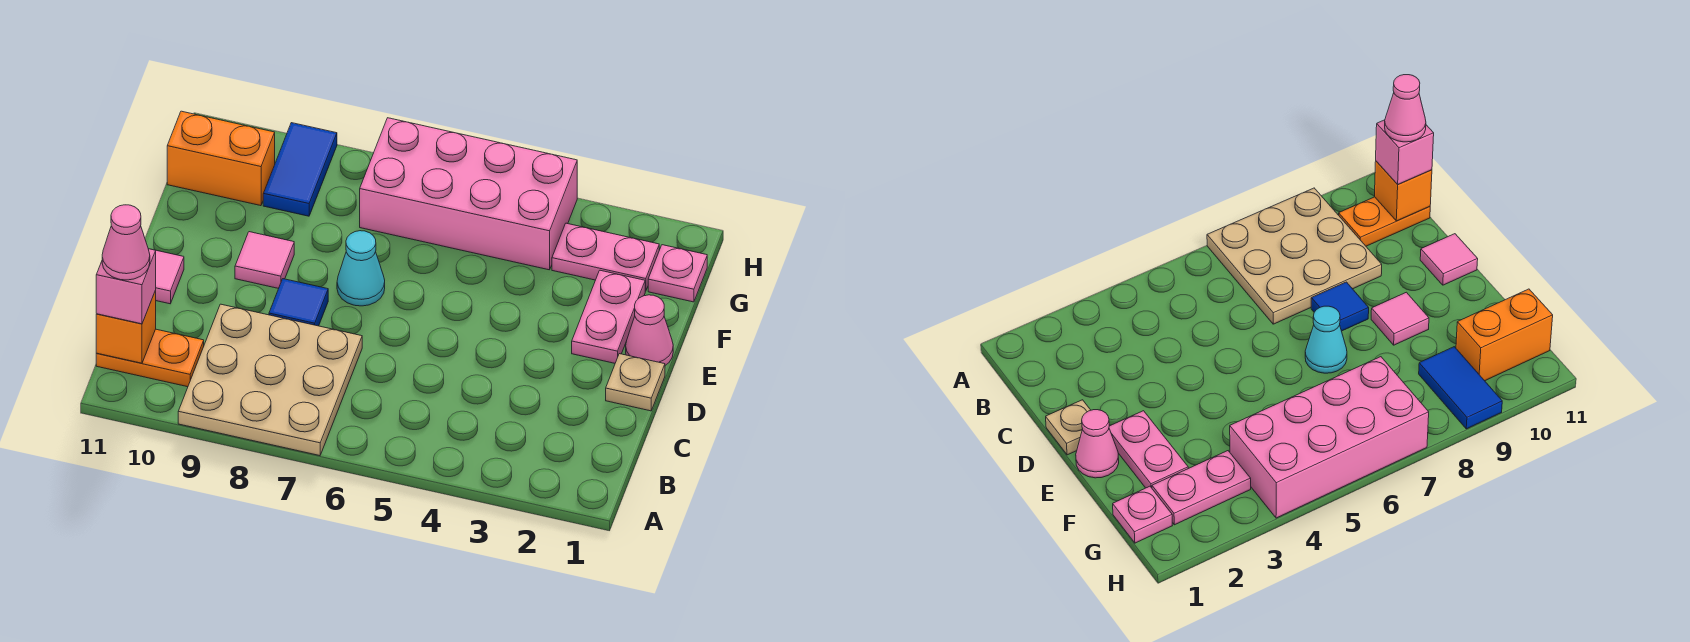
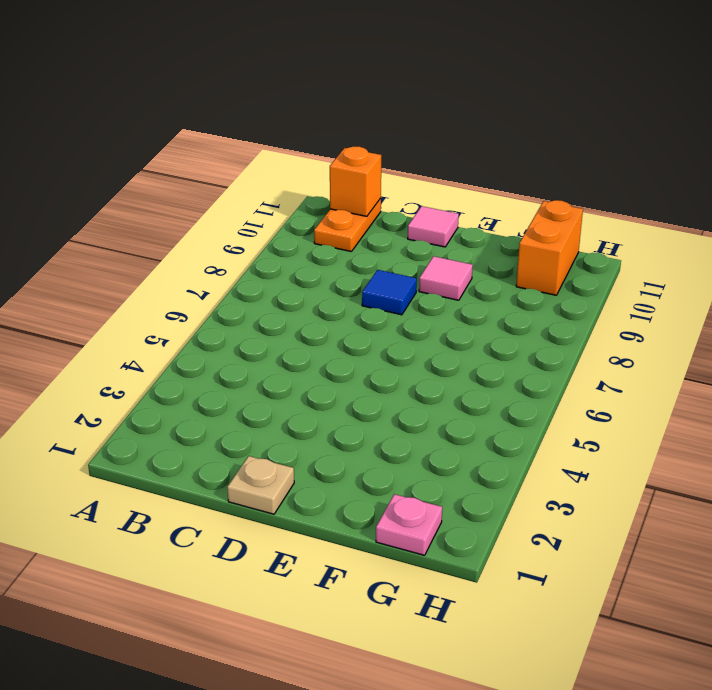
none -> tan plate A7:C9 level 1
none -> pink cone E1 level 1
none -> pink plate E2:F2 level 1

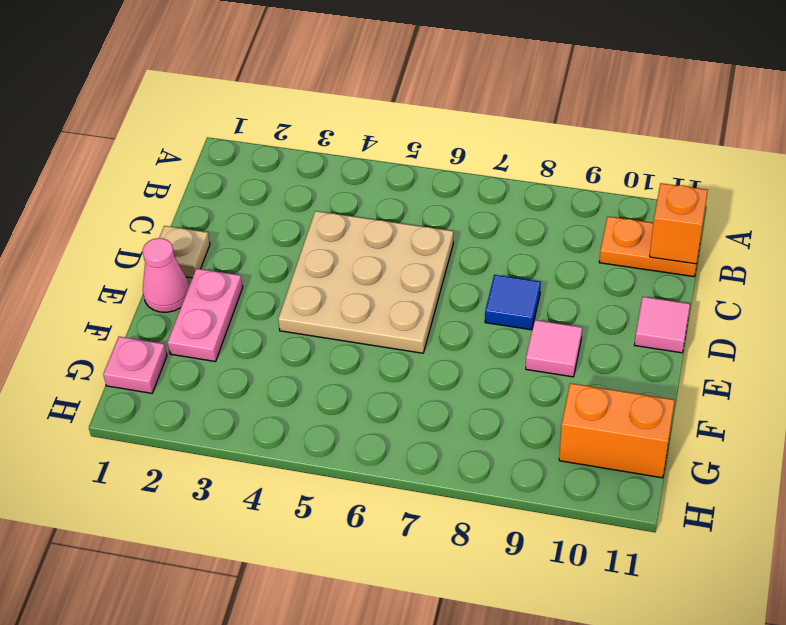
tan plate C4:E6 level 1 -> tan plate A7:C9 level 1
none -> cyan cone E7 level 1
none -> pink plate G2:G3 level 1
none -> pink brick G4:H7 level 1

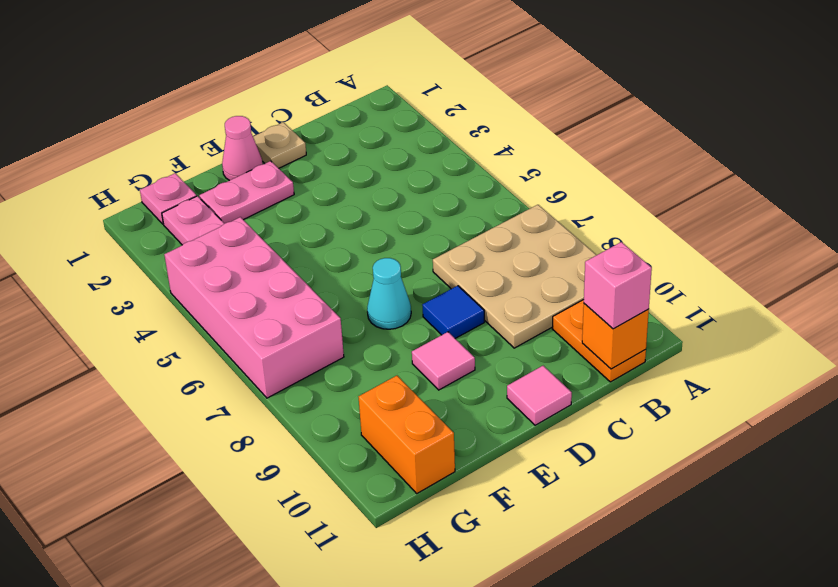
none -> blue tile G9:H9 level 1
none -> pink cone B11 level 4

